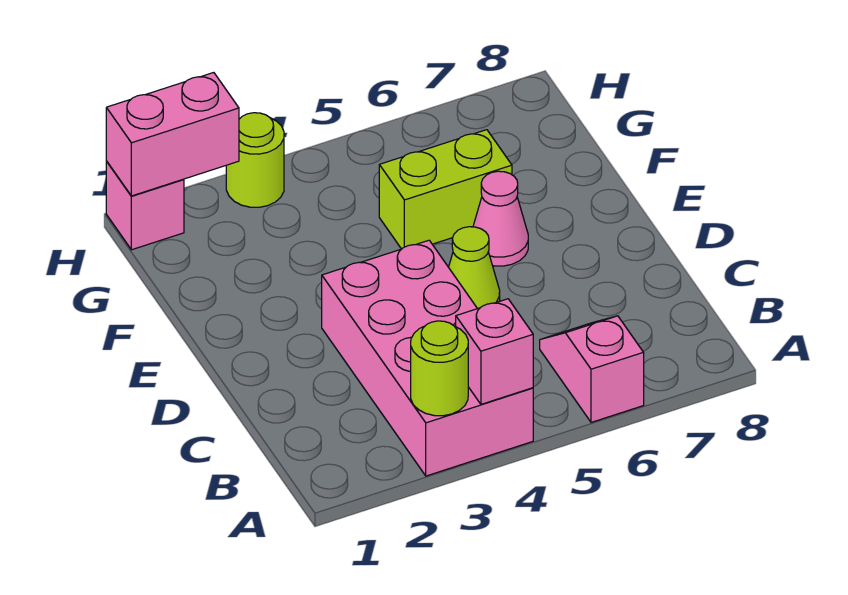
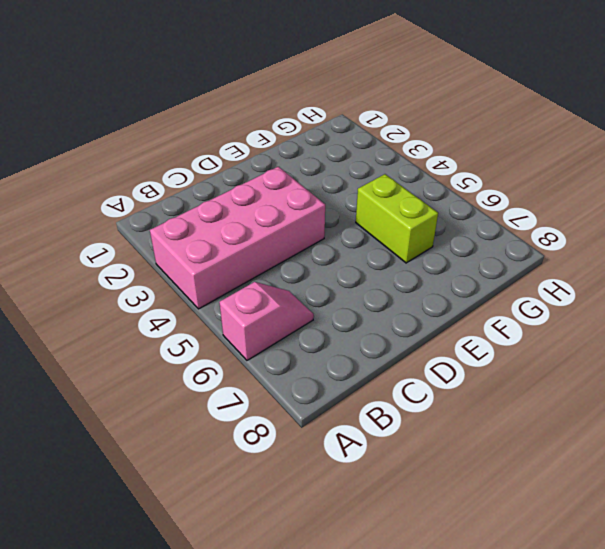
none -> lime cone D5 level 1
none -> pink cone E6 level 1

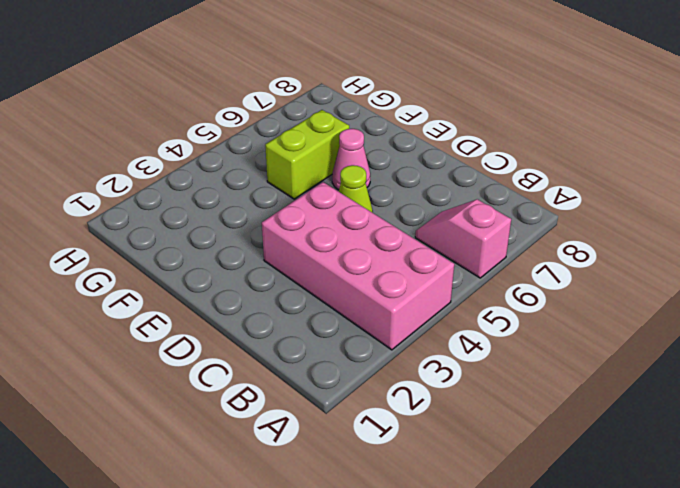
none -> pink brick H1 level 1
none -> lime round brick H3 level 1

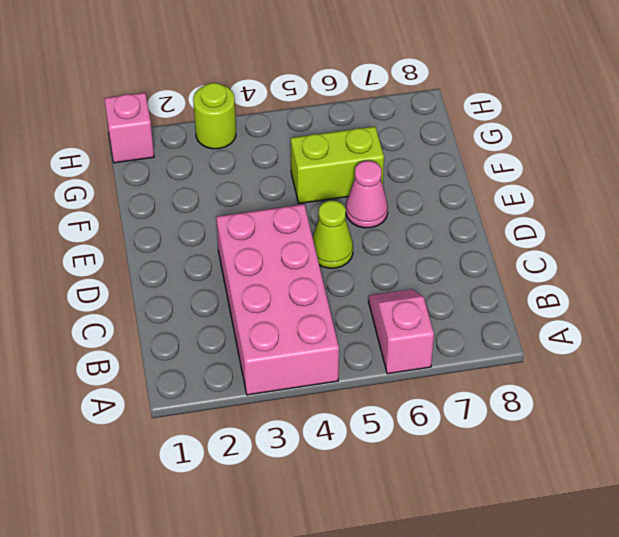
none -> lime round brick A3 level 2
none -> pink brick A4 level 2

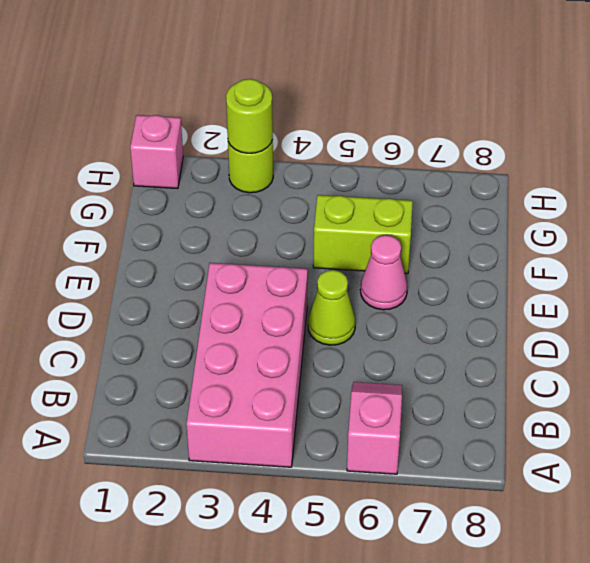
lime round brick H3 level 2 -> lime round brick A3 level 2
none -> pink brick A4 level 2
none -> pink brick H1:H2 level 2

